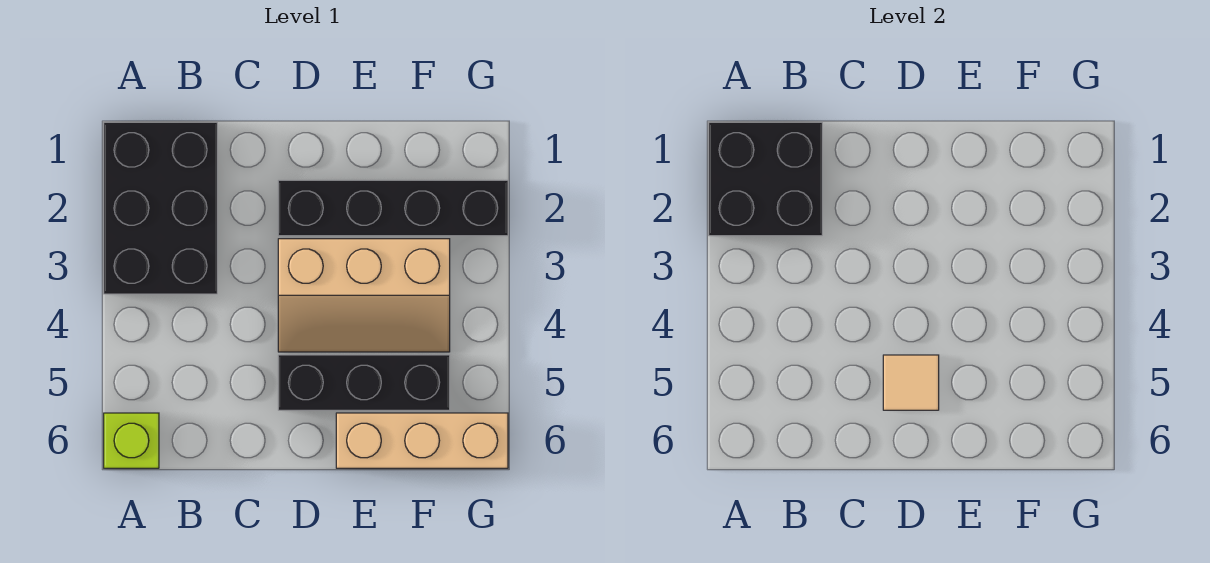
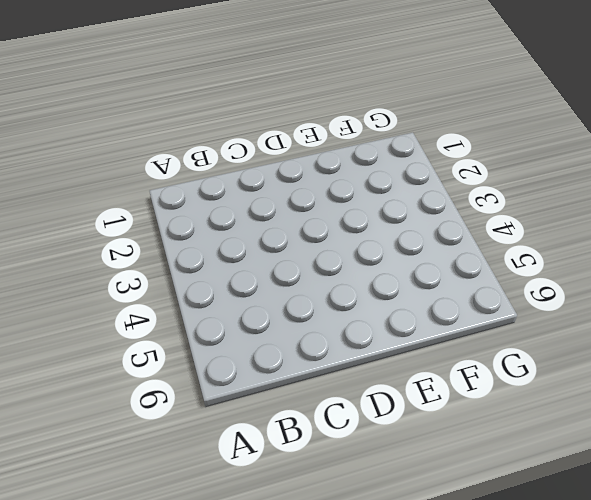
none -> black brick A1:B3 level 1
none -> lime brick A6 level 1

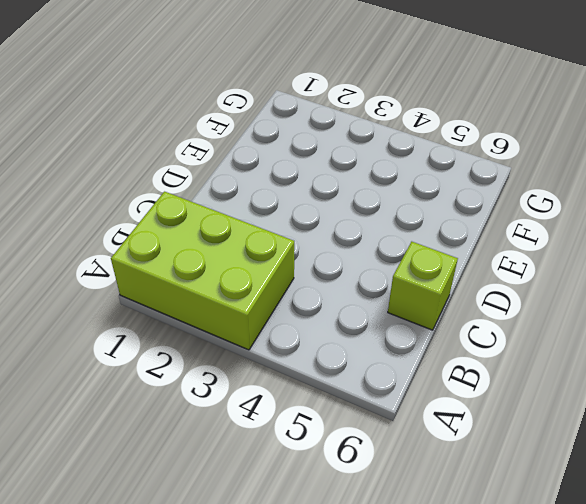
lime brick A1:B3 level 1 -> black brick A1:B3 level 1
lime brick C6 level 1 -> lime brick A6 level 1
none -> black brick D2:G2 level 1
none -> tan slope D3:F4 level 1 top 3

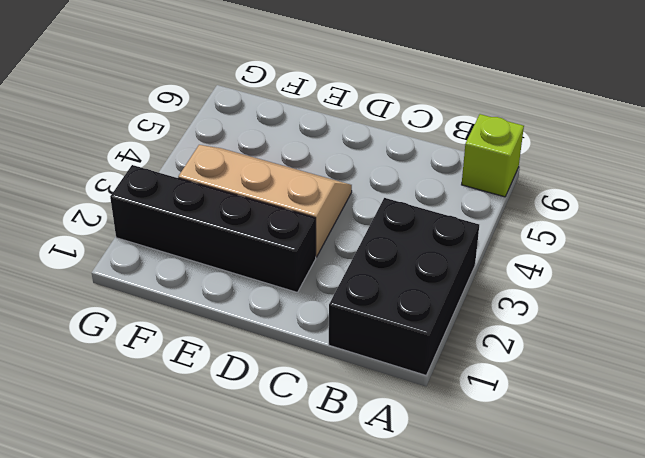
none -> black brick D5:F5 level 1
none -> tan brick E6:G6 level 1

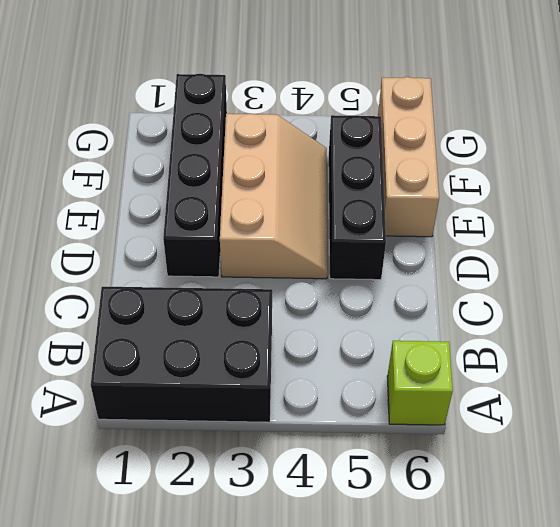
none -> black brick A1:B2 level 2
none -> tan tile D5 level 2

